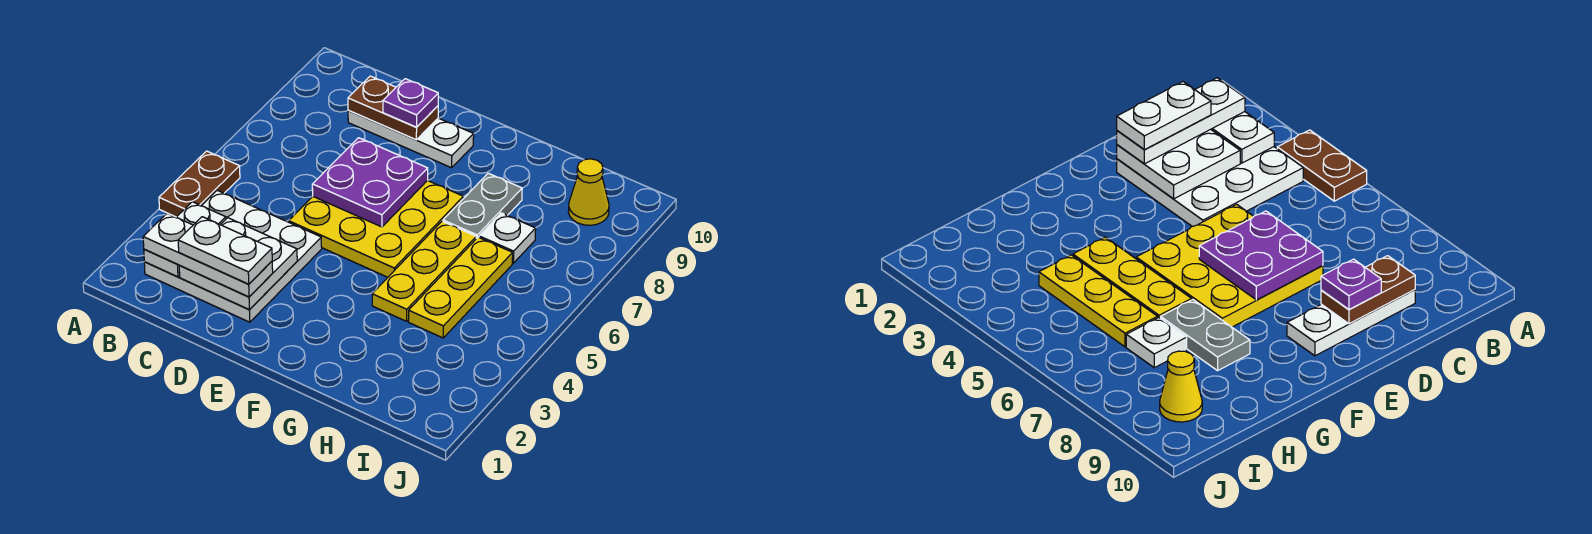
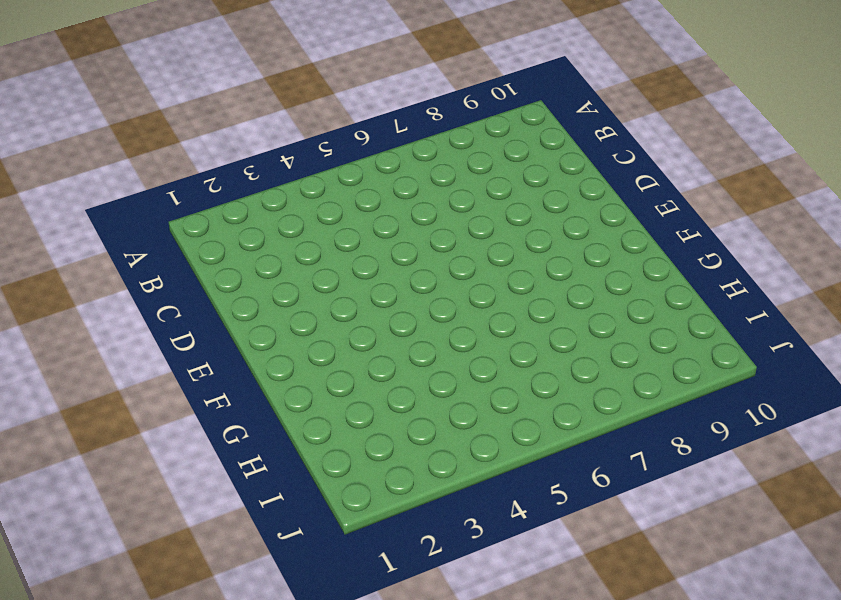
none -> brown plate A4:A5 level 1
none -> white plate B2:D4 level 1
none -> white plate C9:E9 level 1

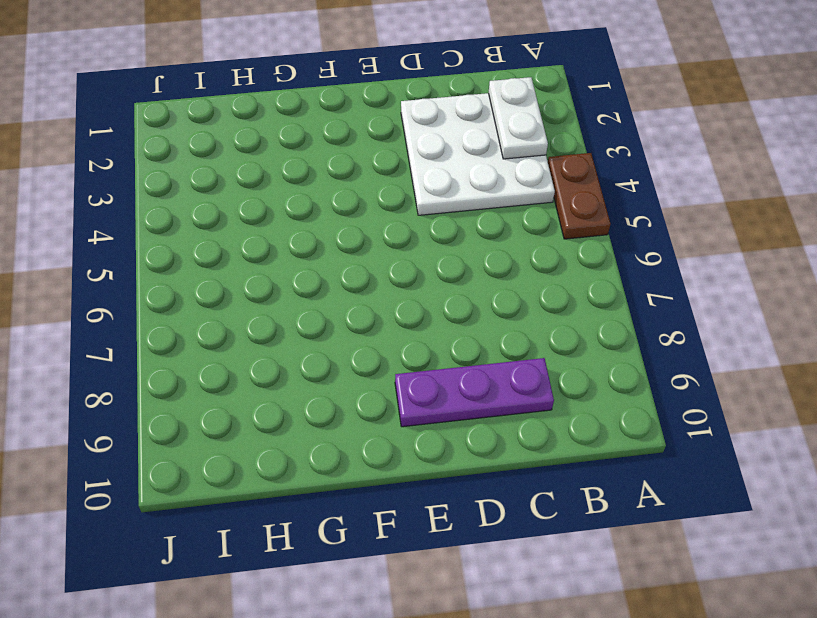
purple plate C9:E9 level 1 -> white plate C9:E9 level 1
none -> yellow plate D5:F7 level 1
none -> yellow plate G4:G6 level 1
none -> grey plate G7:G8 level 1

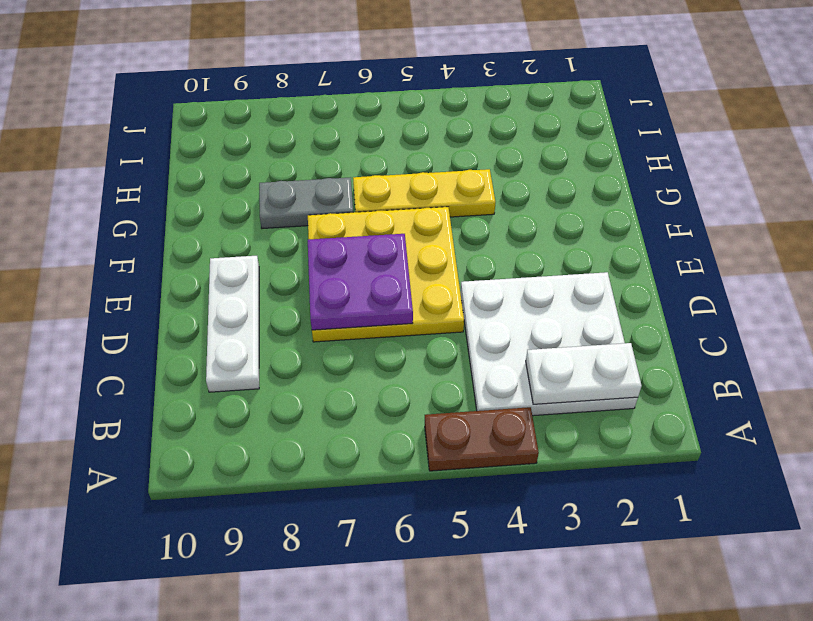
none -> yellow plate H4:H6 level 1
none -> white plate H7 level 1
none -> yellow cone I9 level 1

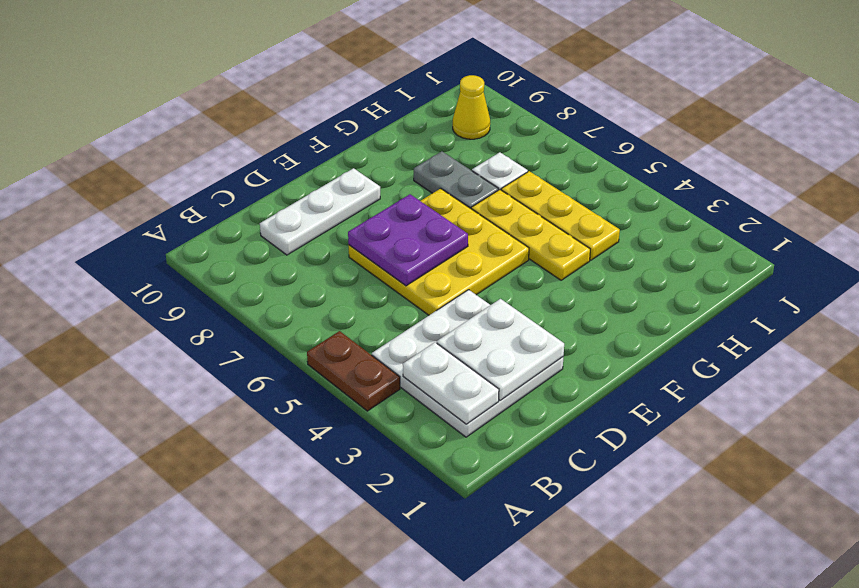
none -> brown plate C9:D9 level 2
none -> white plate B2:D2 level 3
none -> purple plate D9 level 3

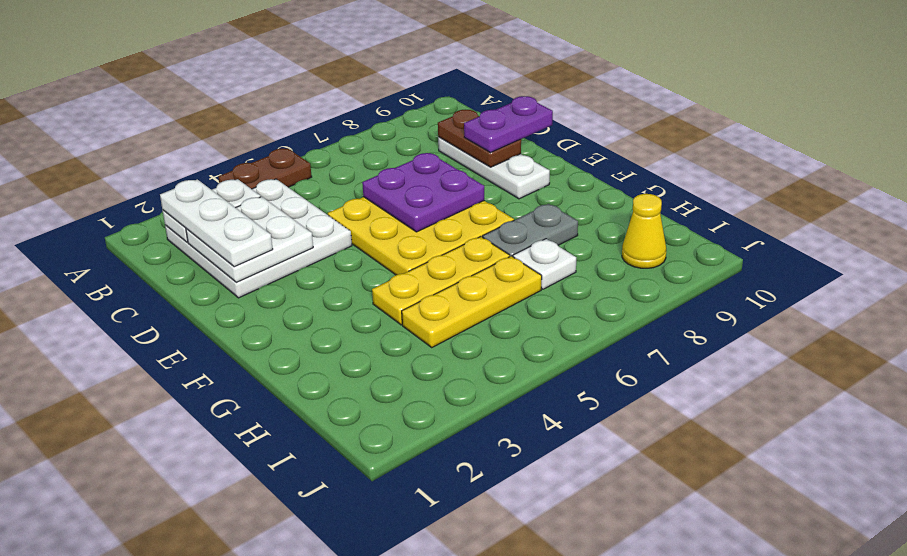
purple plate D9:D10 level 3 -> purple plate D9 level 3
none -> white plate C2:D2 level 4

